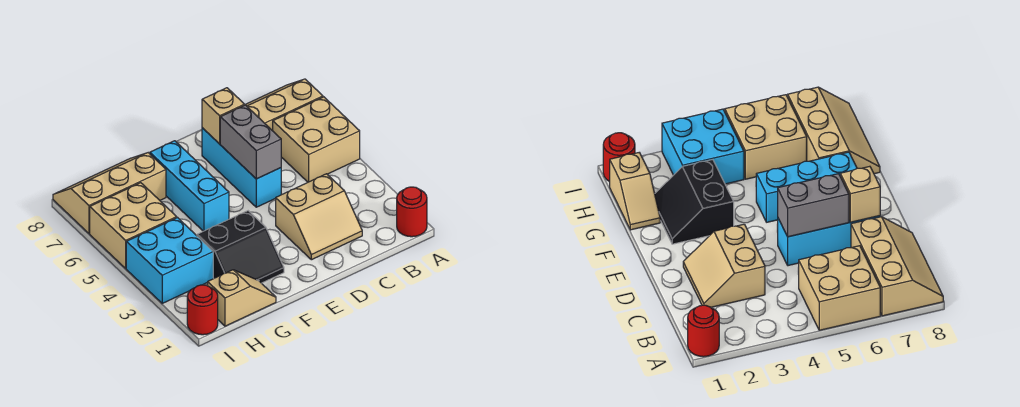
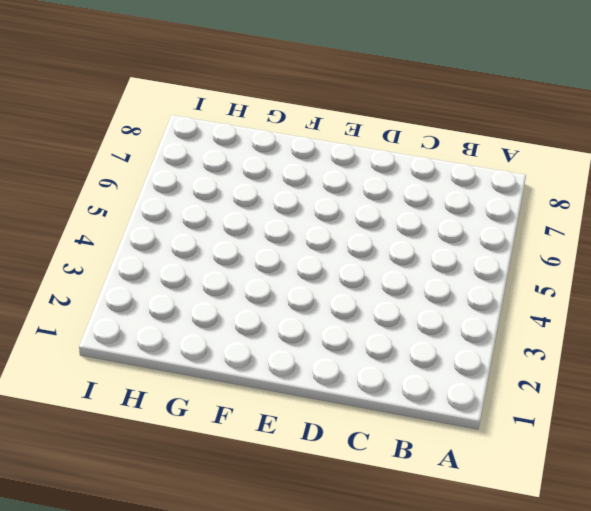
none -> red round brick A1 level 1
none -> tan brick A5:B6 level 1
none -> tan slope A7:C8 level 1 top 7

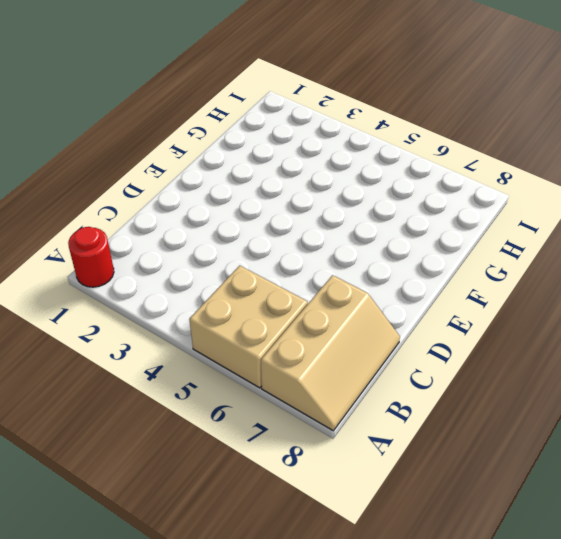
none -> tan slope C2:D3 level 1 top 3
none -> cyan brick D5:D7 level 1
none -> black slope F2:G3 level 1 top 3

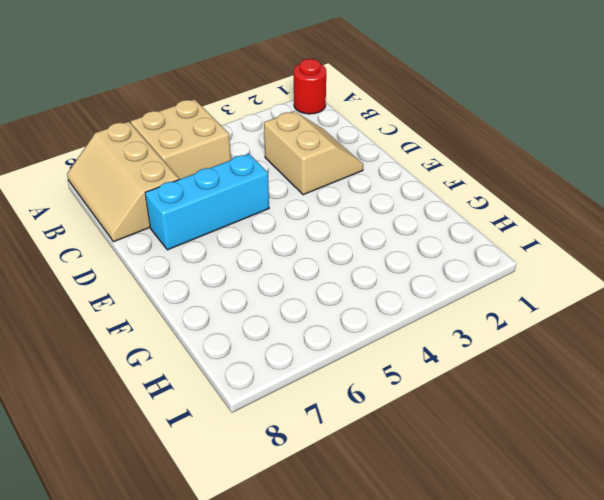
none -> black slope F2:G3 level 1 top 3
none -> cyan brick F5:F7 level 1
none -> tan slope G1:H1 level 1 top H

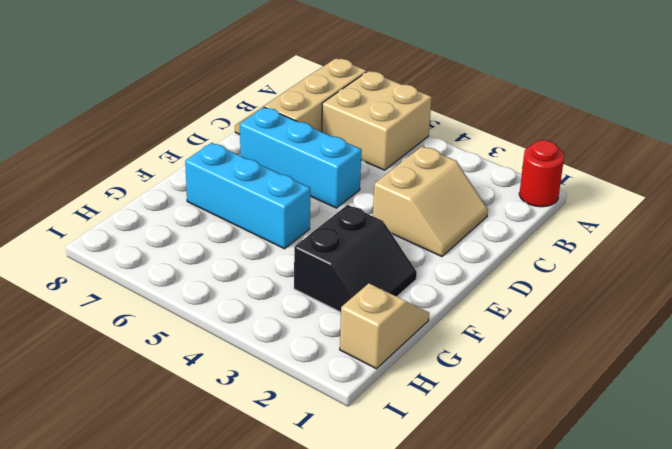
none -> tan slope G7:I8 level 1 top 7
none -> cyan brick H3:I4 level 1
none -> tan brick H5:I6 level 1

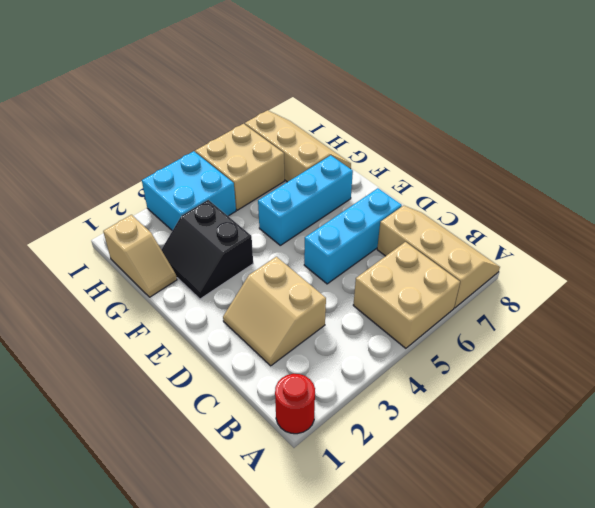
none -> red round brick I1 level 1
none -> grey brick D5:D6 level 2
none -> tan brick D7 level 2

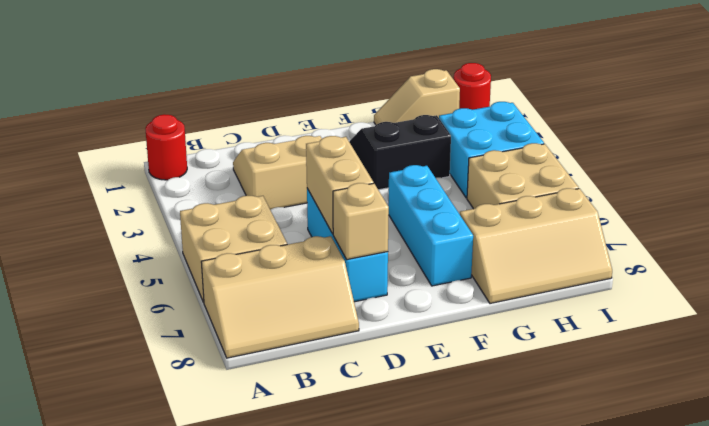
tan brick D5:D6 level 2 -> grey brick D5:D6 level 2

